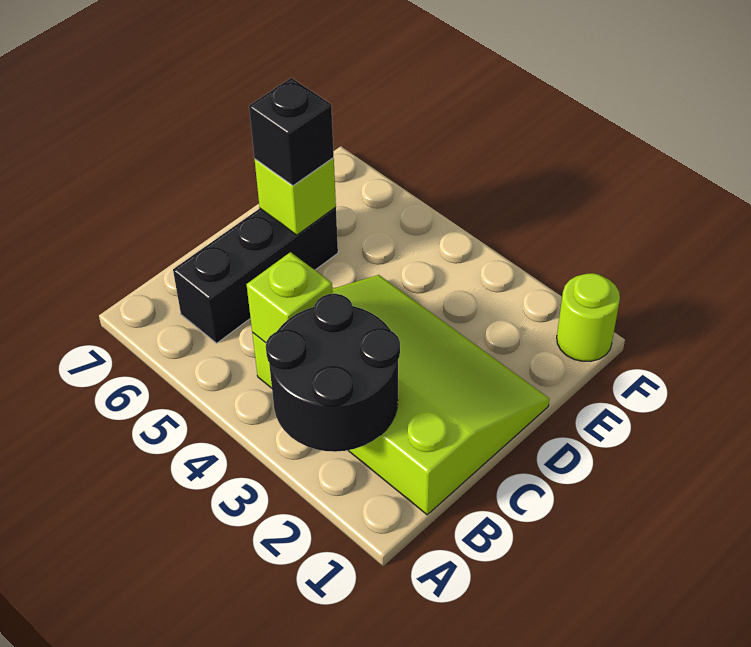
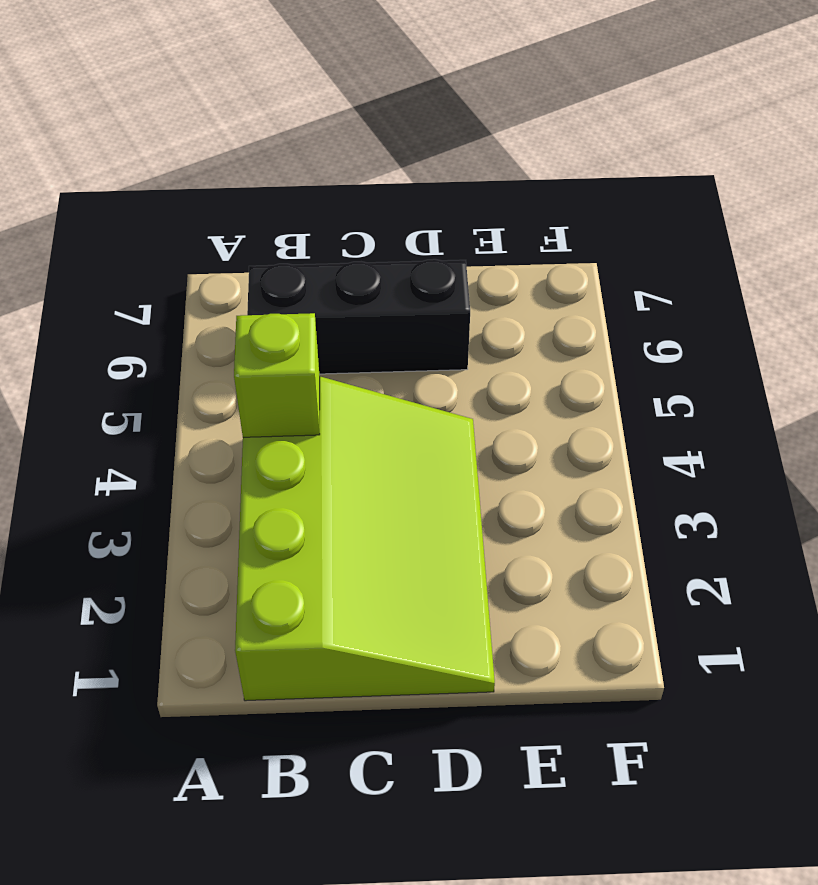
none -> lime round brick F1 level 1
none -> black round brick A2:B3 level 2

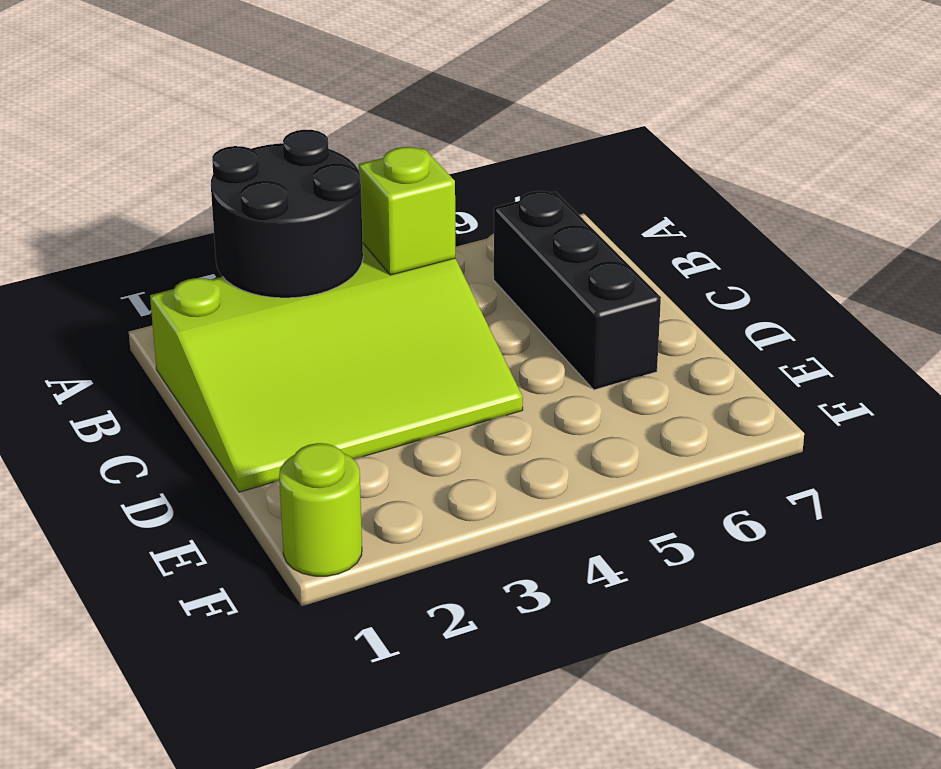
none -> lime brick D6 level 2
none -> black brick D6 level 3

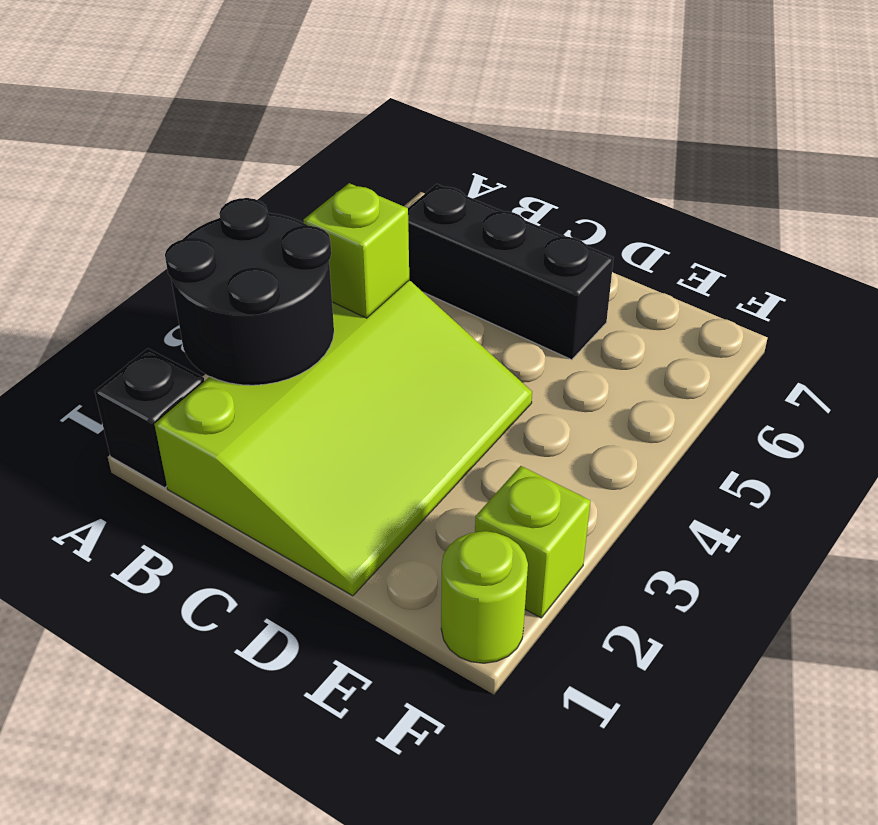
black brick A1 level 1 -> black brick D6 level 3
lime brick F2 level 1 -> lime brick D6 level 2

